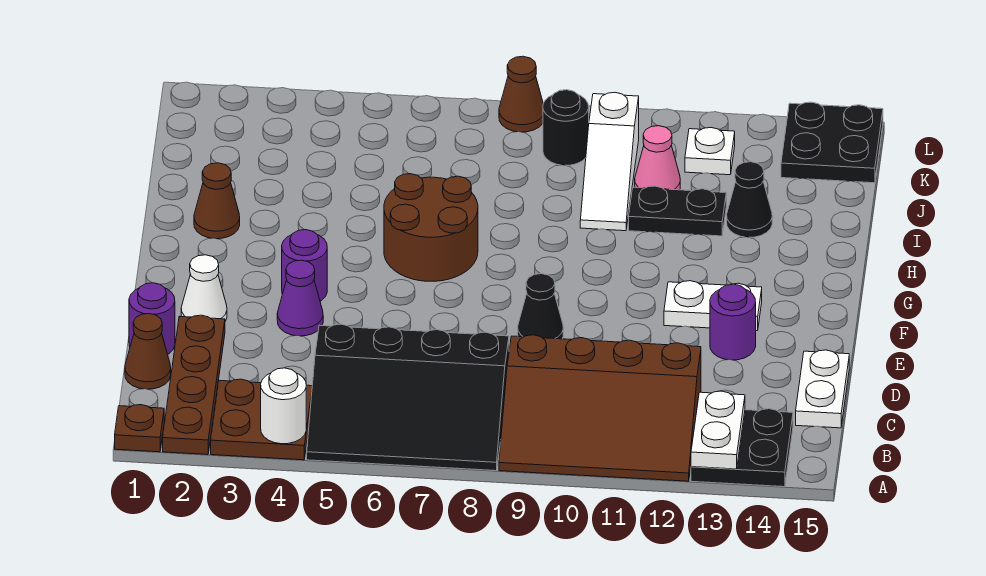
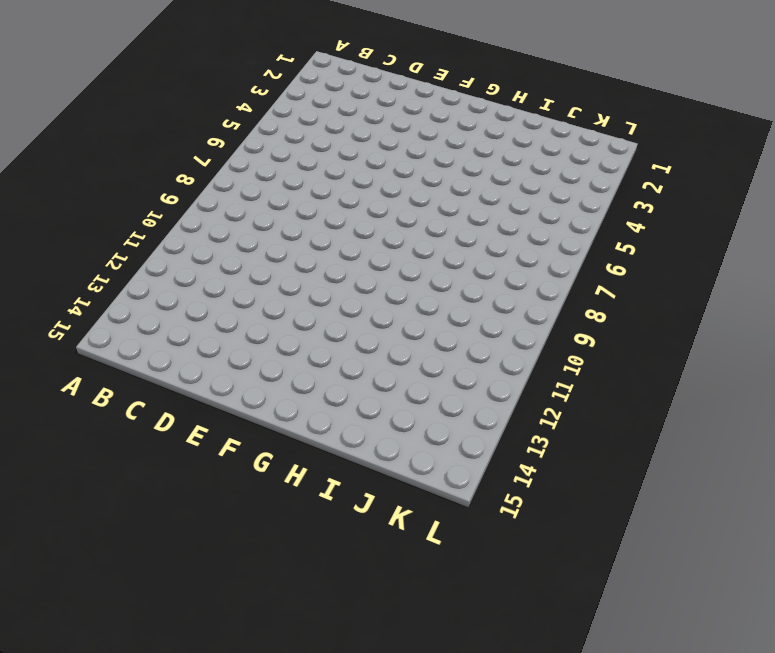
none -> brown plate A1 level 1
none -> brown plate A2:D2 level 1
none -> brown plate A3:B4 level 1

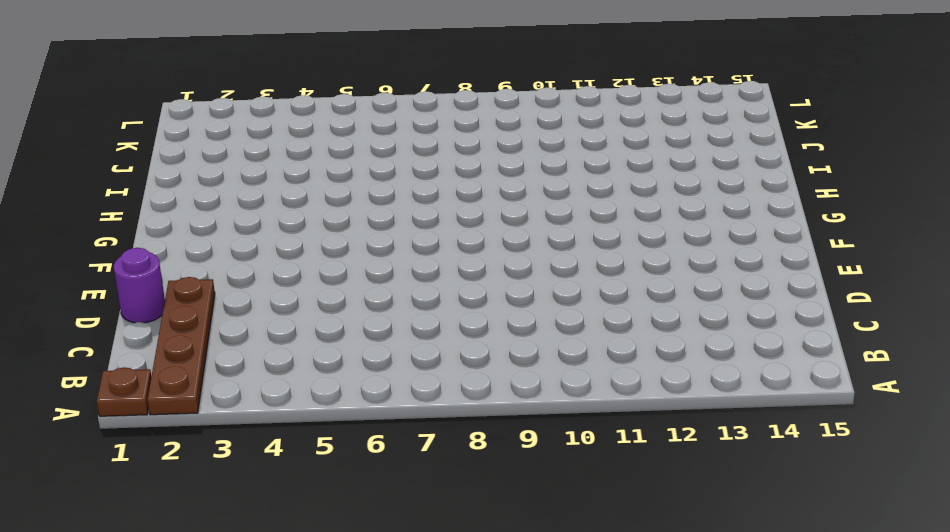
none -> brown plate A3:B4 level 1
none -> black slope A5:C8 level 1 top C
none -> brown slope A9:C12 level 1 top C

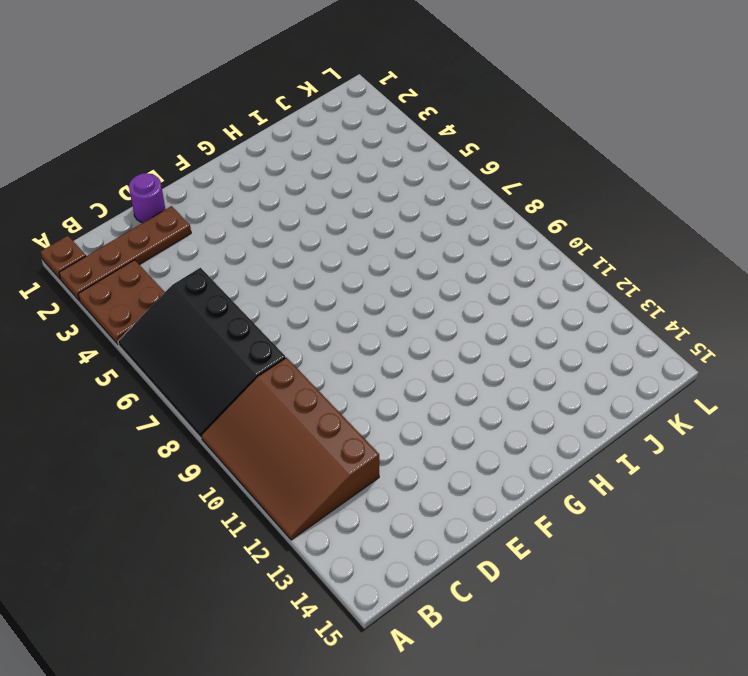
none -> black plate A13:B14 level 1
none -> brown cone C1 level 1
none -> white plate C15:D15 level 1

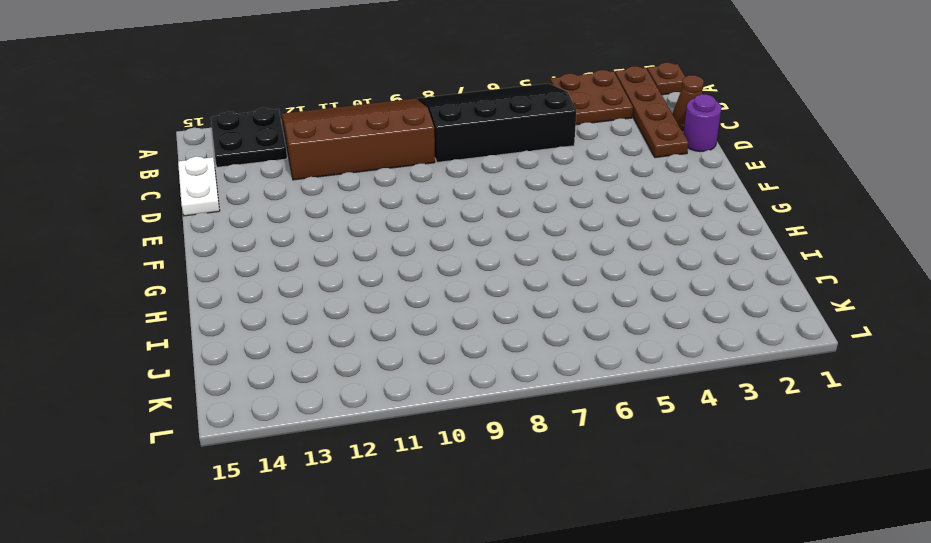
none -> white cone E2 level 1
none -> purple cone E4 level 1
none -> black cone E9 level 1

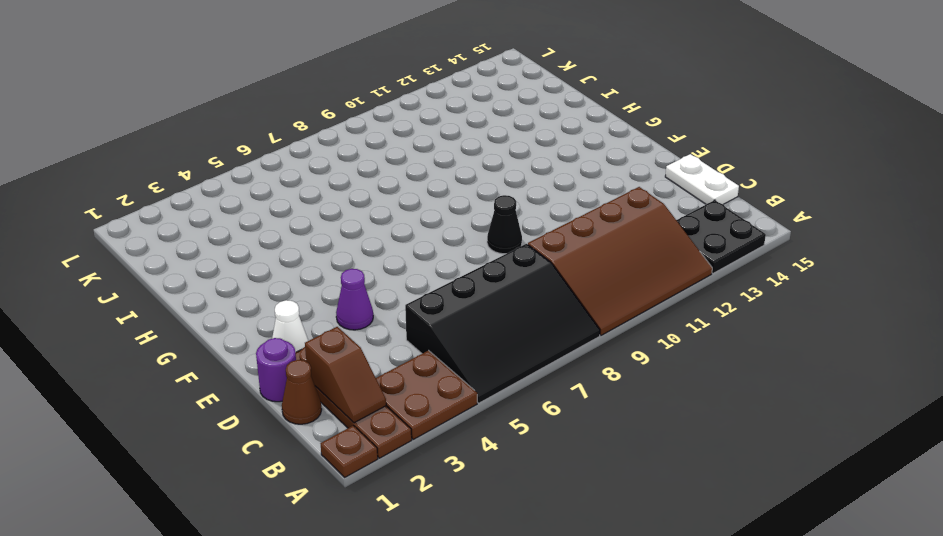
brown slope B2:C2 level 2 top C -> none
none -> purple round brick E13 level 1
none -> purple round brick F4 level 1
none -> white plate F12:F13 level 1

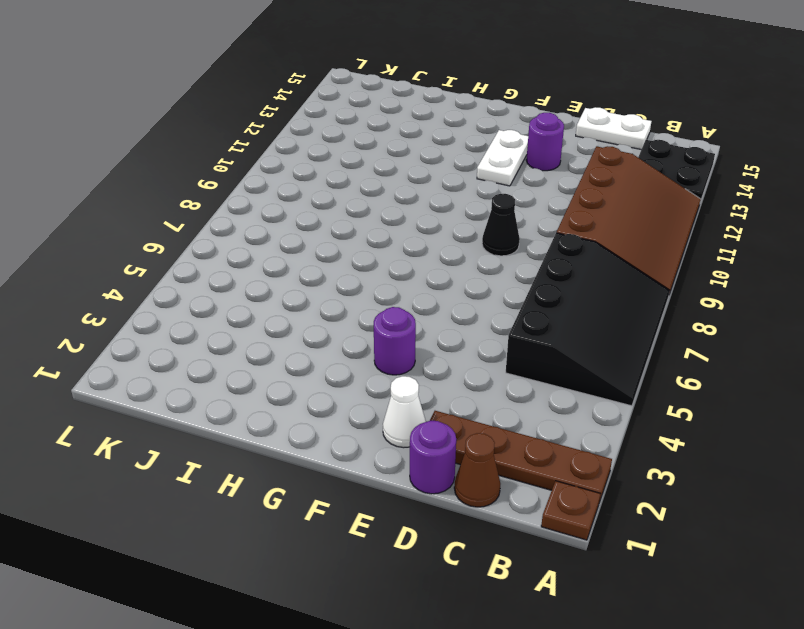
none -> brown plate A3:B4 level 1
none -> purple cone E4 level 1
none -> brown round brick G6:H7 level 1

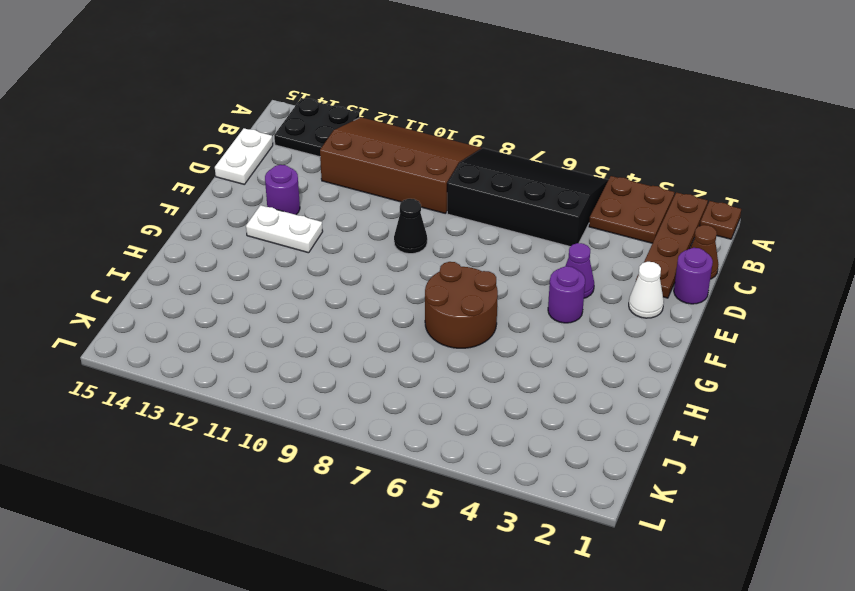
none -> brown cone H2 level 1
none -> white slope I10:K10 level 1 top K
none -> black plate I11:I12 level 1

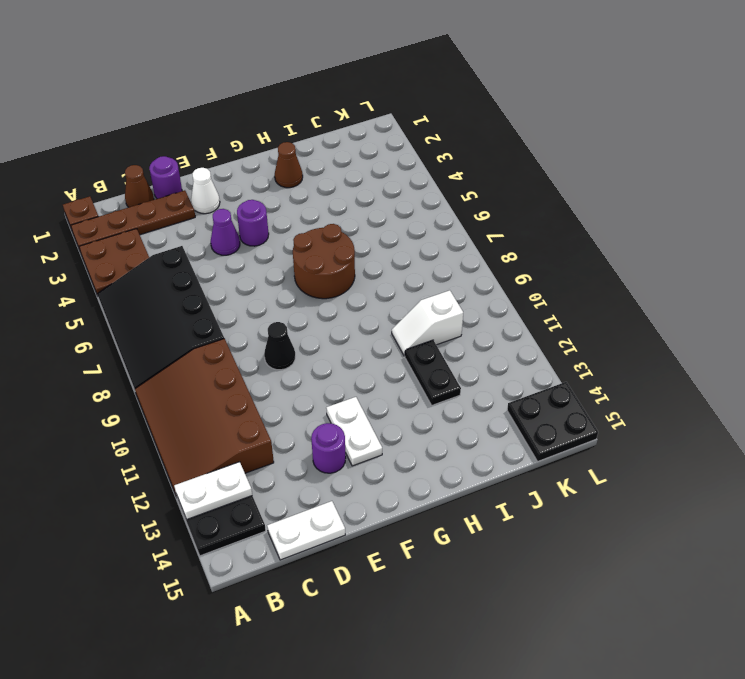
white slope I10:J10 level 1 top J -> white slope I10:K10 level 1 top K
none -> black cone I13 level 1
none -> pink cone J11 level 1
none -> black round brick K9 level 1

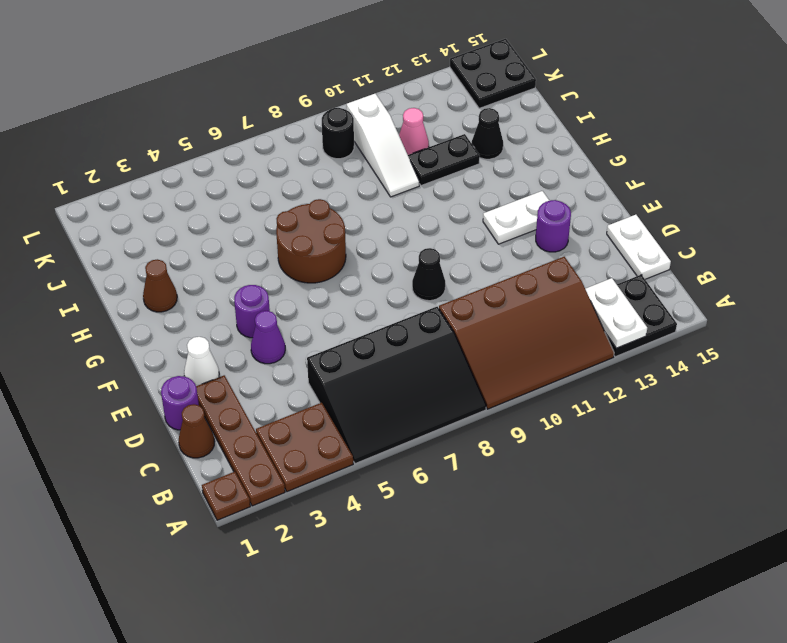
none -> white plate K12 level 1
none -> brown cone L8 level 1
none -> white round brick A4 level 2

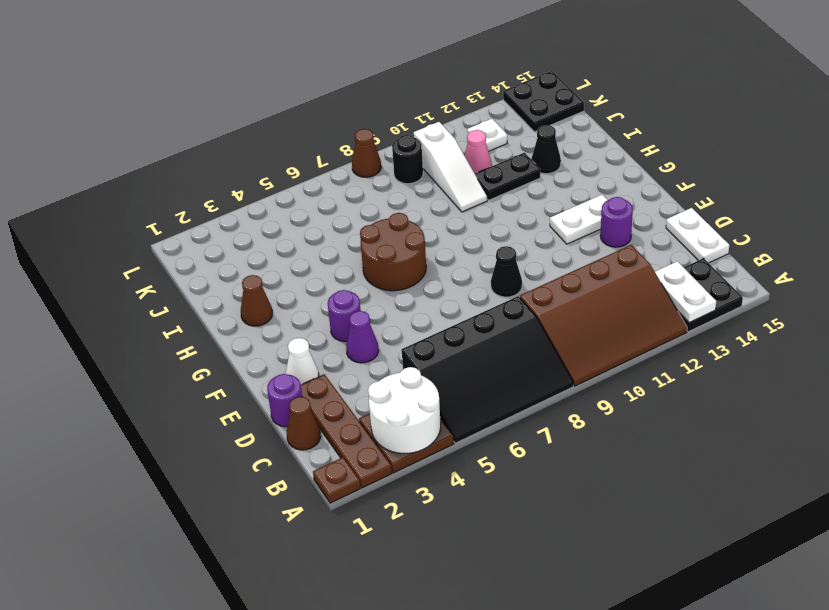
white round brick A3:B4 level 2 -> white round brick A4 level 2

